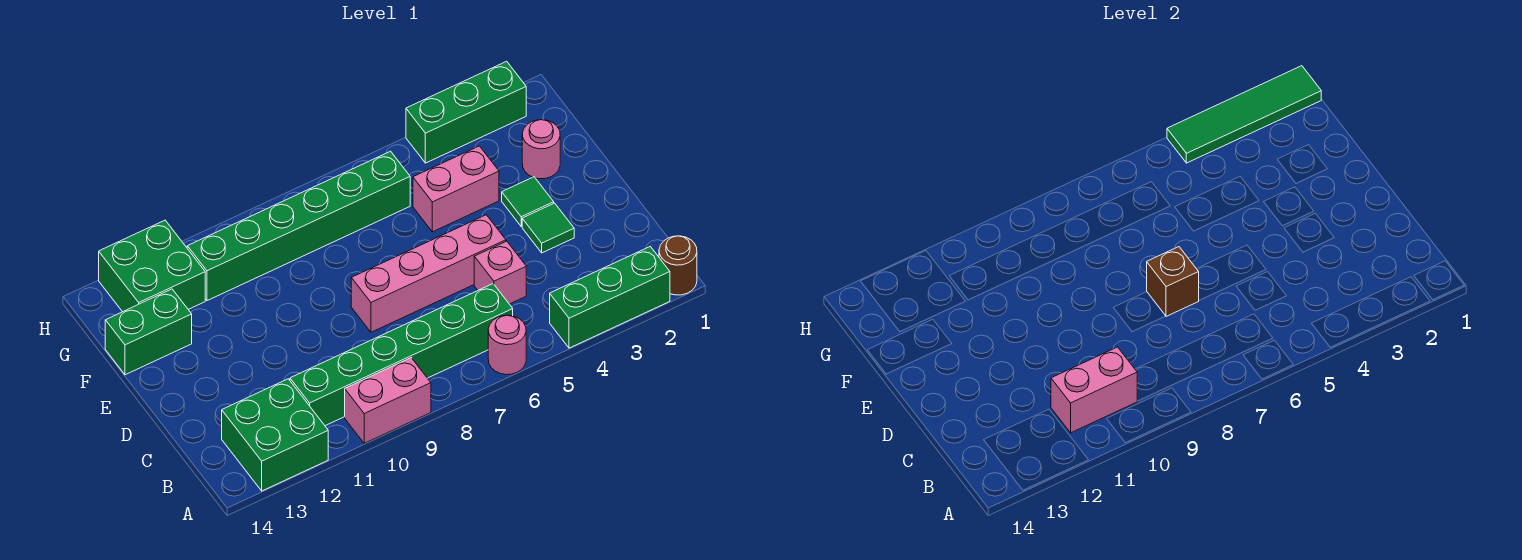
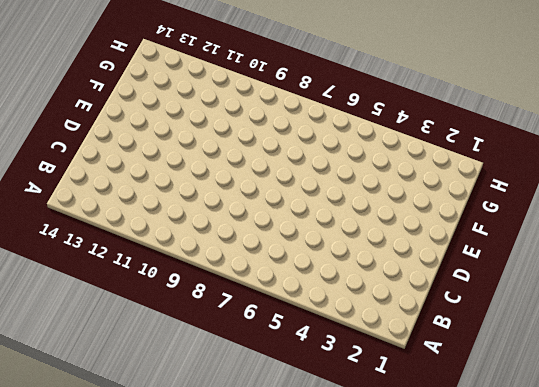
none -> brown round brick A1 level 1
none -> green brick A2:A4 level 1
none -> pink round brick A6 level 1

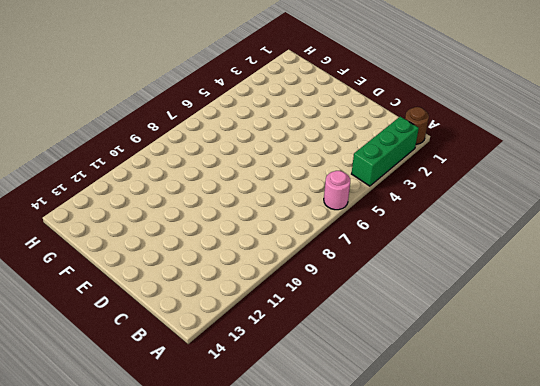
none -> pink brick A9:A10 level 1
none -> green brick A12:B13 level 1
none -> green brick B6:B11 level 1

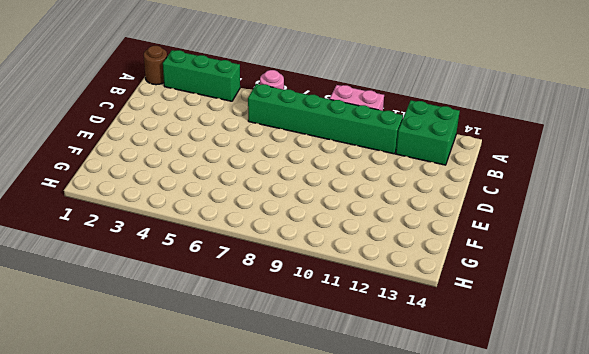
none -> pink brick C5 level 1
none -> green tile D3 level 1
none -> pink brick D5:D8 level 1

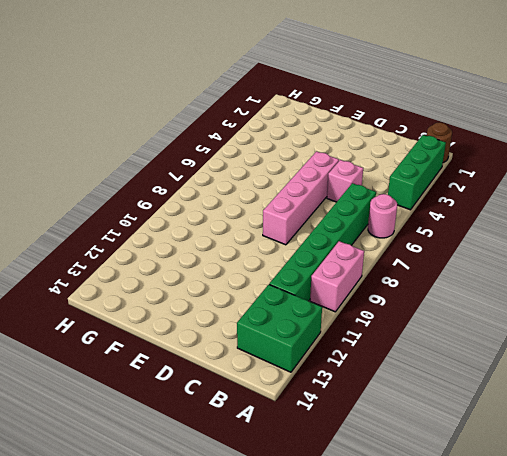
none -> green tile D3 level 1
none -> green tile E3 level 1
none -> pink round brick F2 level 1

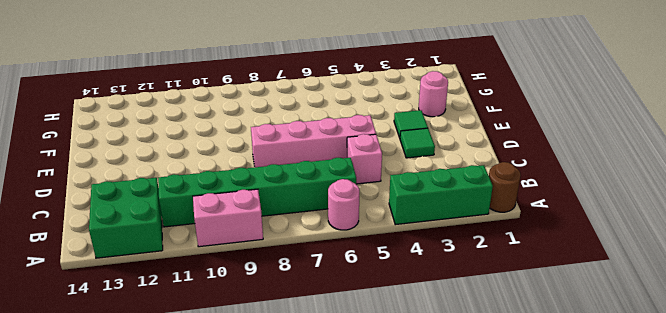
none -> pink brick F4:F5 level 1
none -> green brick F13:F14 level 1
none -> green brick G6:G11 level 1

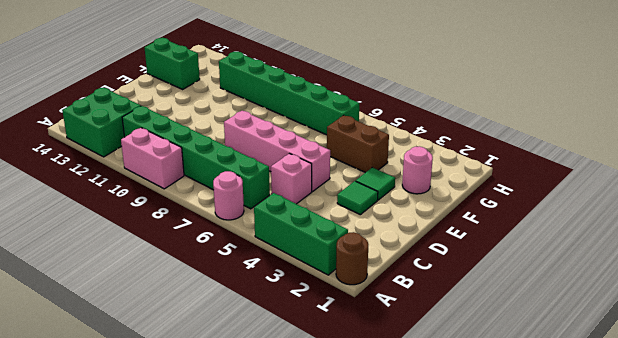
brown brick F4:F5 level 1 -> pink brick F4:F5 level 1
none -> green brick G12:H13 level 1
none -> green brick H2:H4 level 1
none -> pink brick B10:B11 level 2

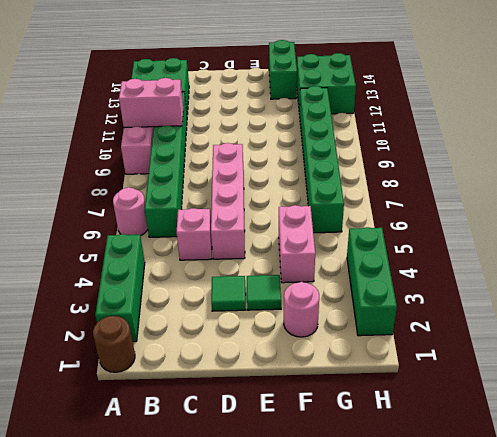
pink brick A10:B10 level 2 -> pink brick B10:B11 level 2
none -> brown brick D7 level 2
none -> green tile H1:H4 level 2

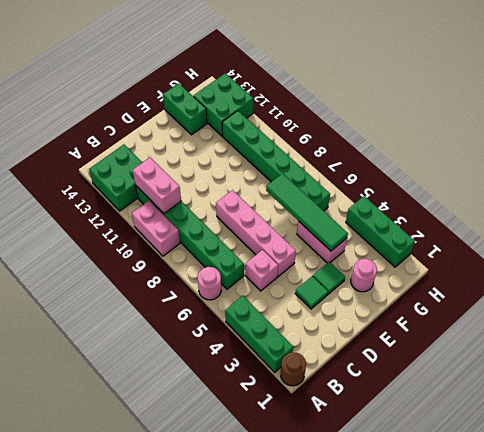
green tile F4:F7 level 2 -> green tile H1:H4 level 2
none -> brown brick D7 level 2

